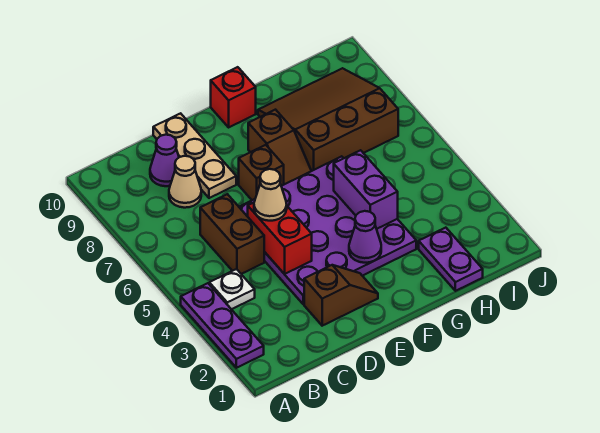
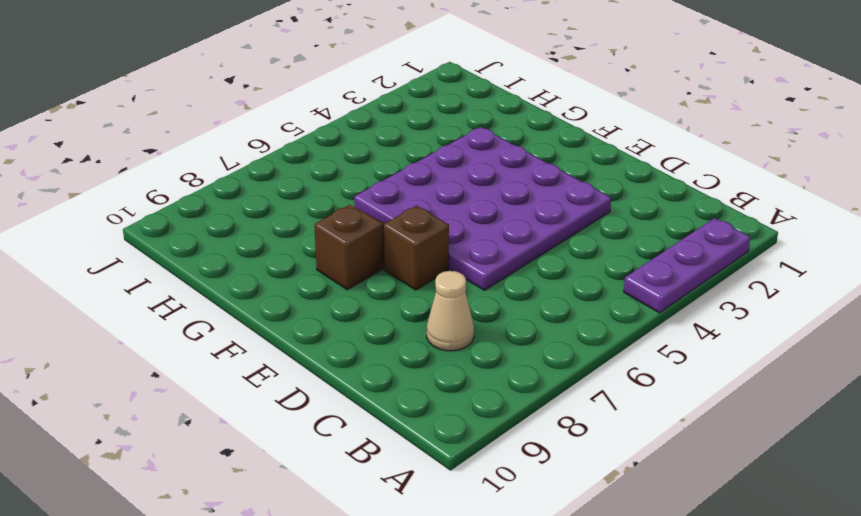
none -> white plate B4 level 1
none -> brown brick C5:C6 level 1
none -> purple cone C9 level 1

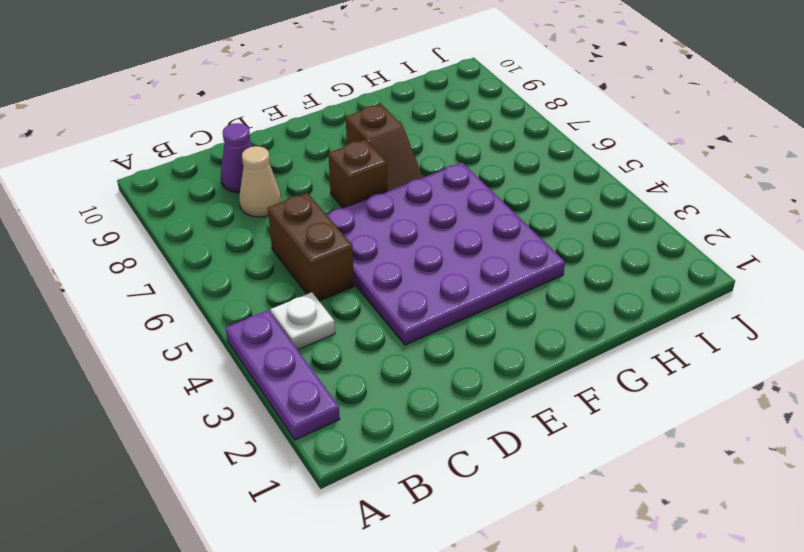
none -> brown slope D2:E2 level 1 top D
none -> tan plate D8:D10 level 1
none -> red brick F10 level 1

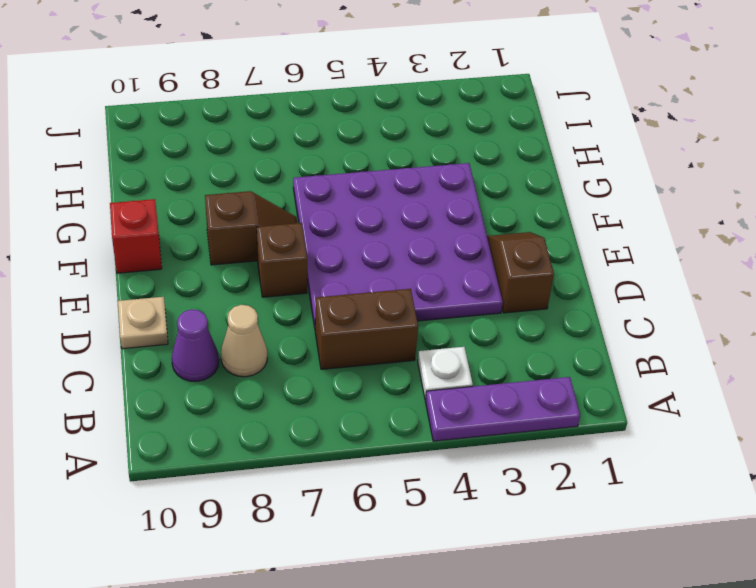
tan plate D10 level 1 -> tan plate D8:D10 level 1
none -> brown slope G7:I9 level 1 top 7
none -> purple plate H1:H2 level 1
none -> red brick D4:D5 level 2

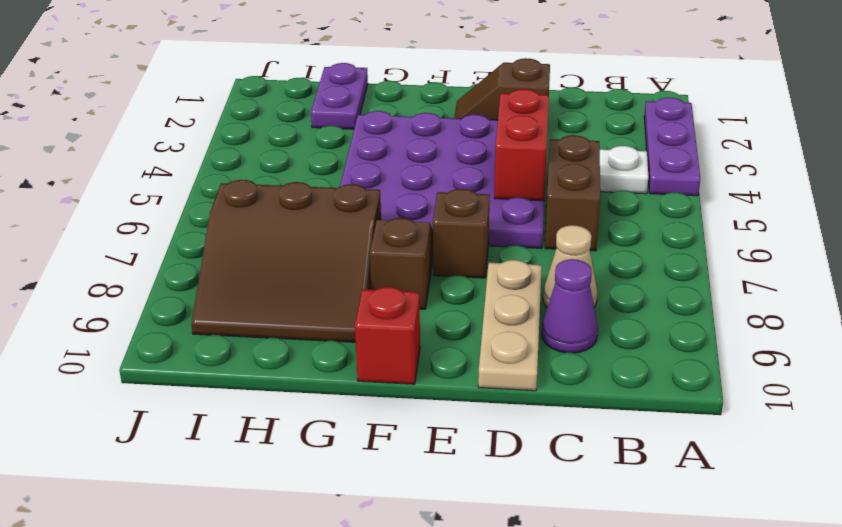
none -> purple cone F3 level 2
none -> purple brick G4:G5 level 2
none -> tan cone D5 level 3

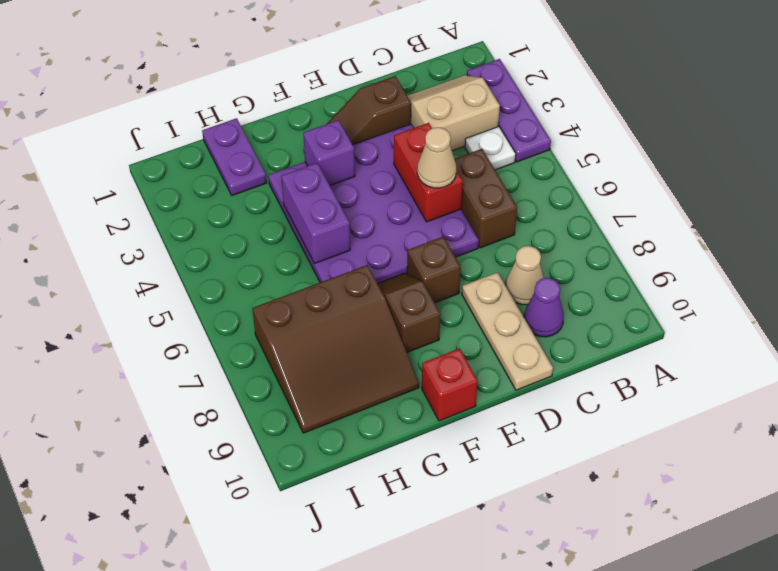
tan slope B2:C3 level 1 top 3 -> none
purple brick F3 level 2 -> purple cone F3 level 2

